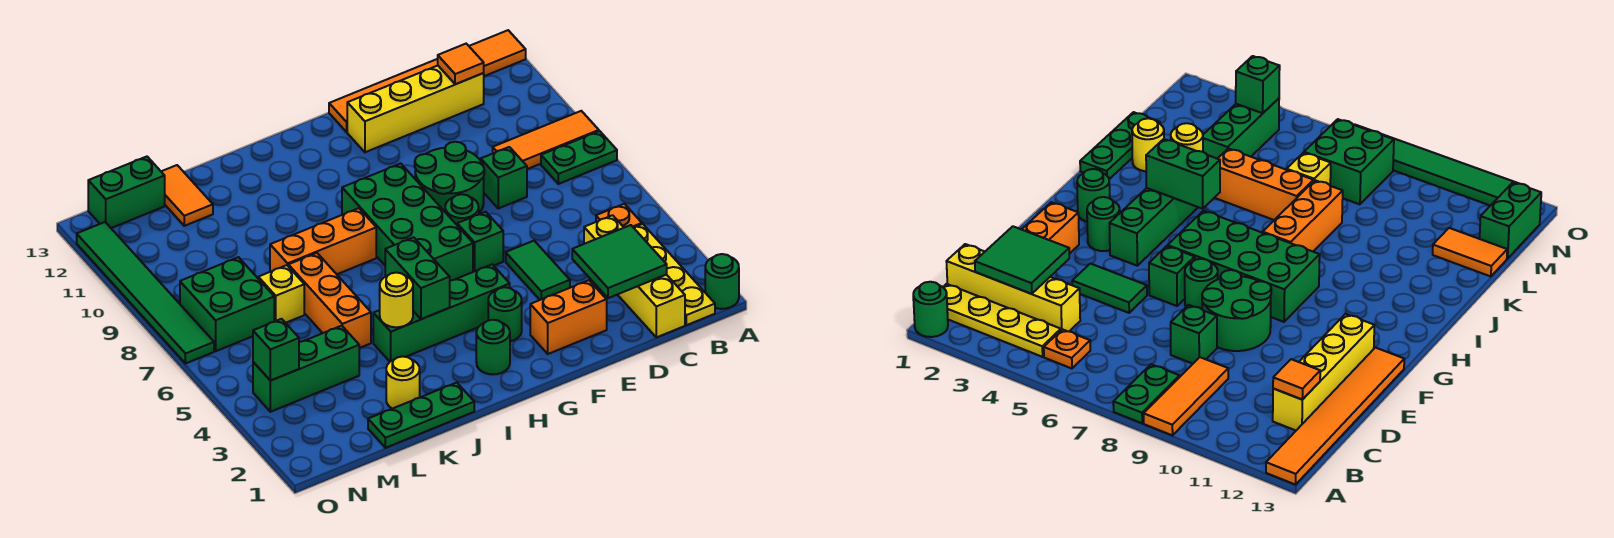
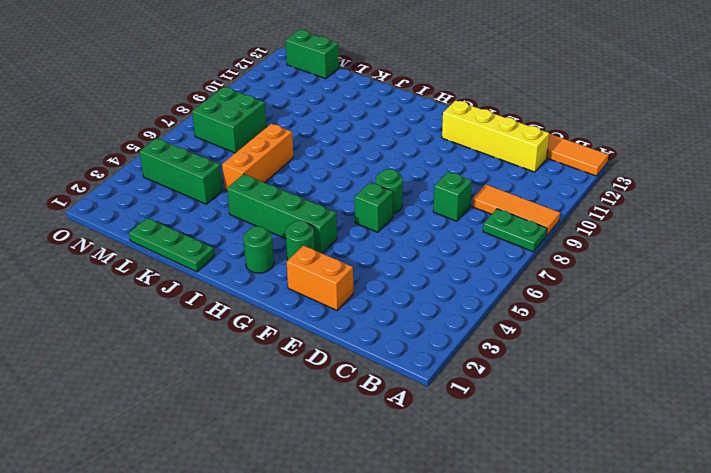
none -> green round brick A1 level 1
none -> yellow plate B1:B4 level 1
none -> orange plate B5 level 1
none -> yellow brick C1:C4 level 1

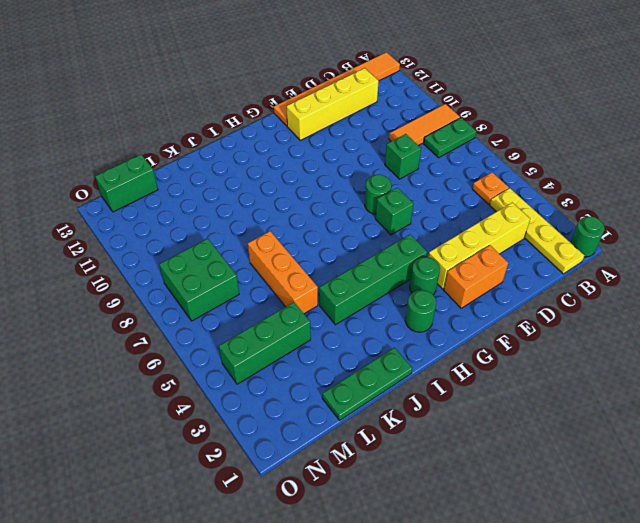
yellow brick C3:F3 level 1 -> yellow brick C1:C4 level 1
none -> green tile E4:E5 level 1
none -> green round brick E8:F9 level 1
none -> green brick G6:H9 level 1
none -> orange brick I8:K8 level 1

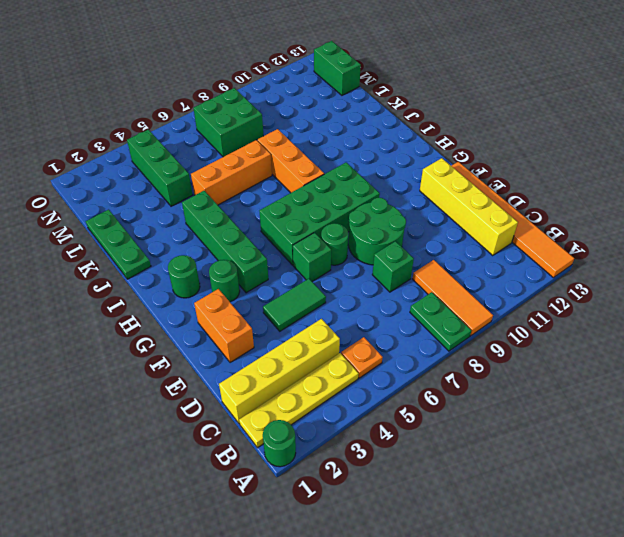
none -> yellow round brick K2 level 1
none -> yellow brick L7 level 1
none -> orange tile L12:L13 level 1
none -> green tile O7:O12 level 1

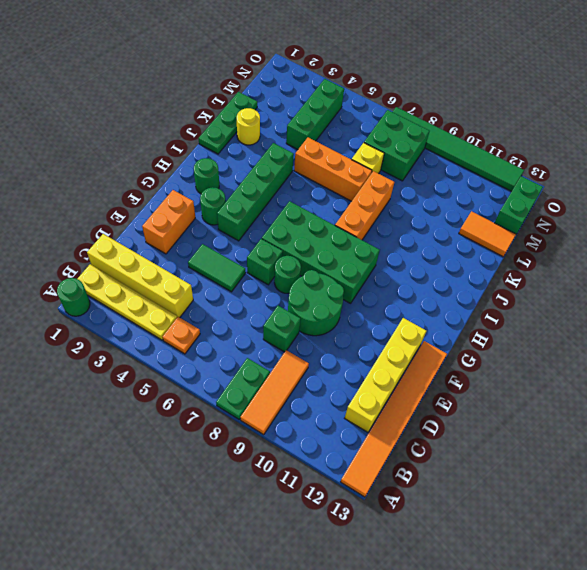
none -> green tile C2:D3 level 2
none -> orange tile C12 level 2
none -> green brick I4:I5 level 2
none -> yellow round brick J4 level 2

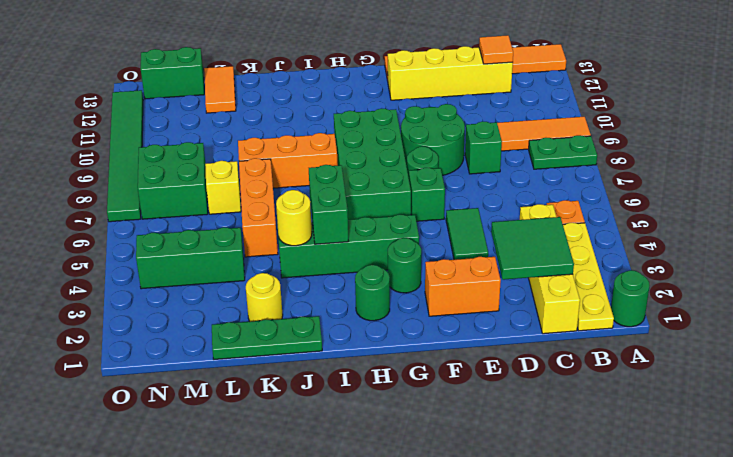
none -> green brick N4 level 2

